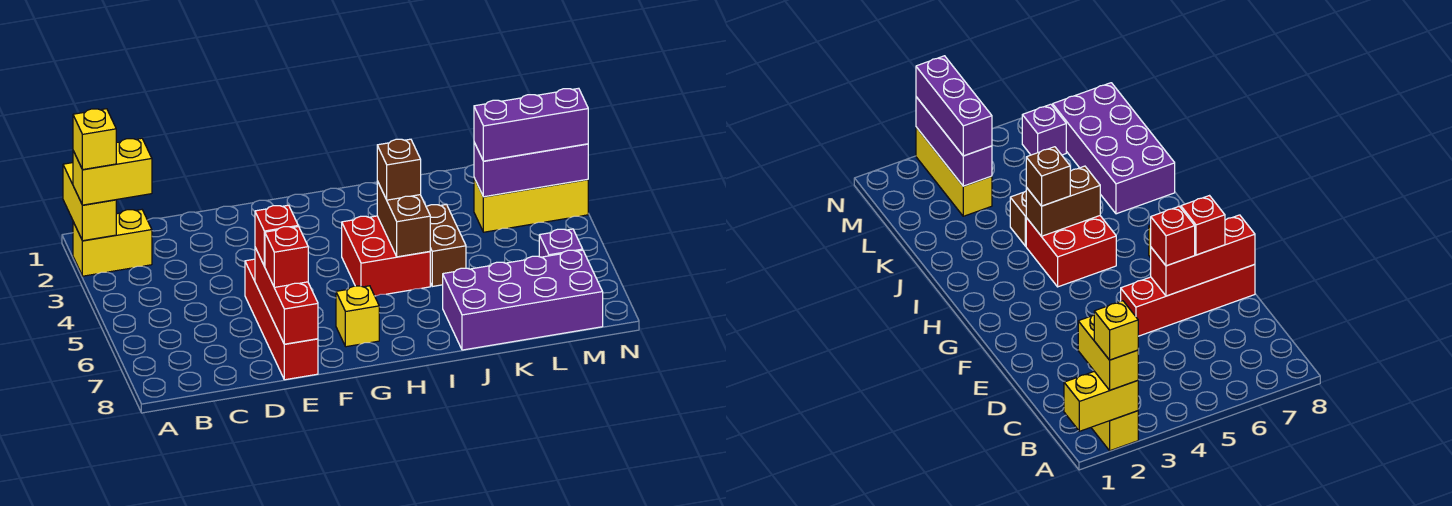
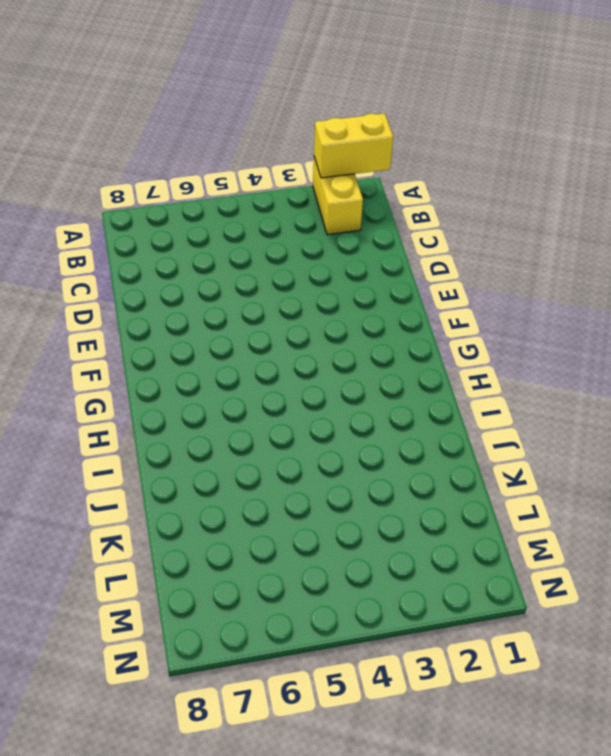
none -> red brick E5:E8 level 1
none -> yellow brick G7 level 1
none -> red brick H4:I5 level 1

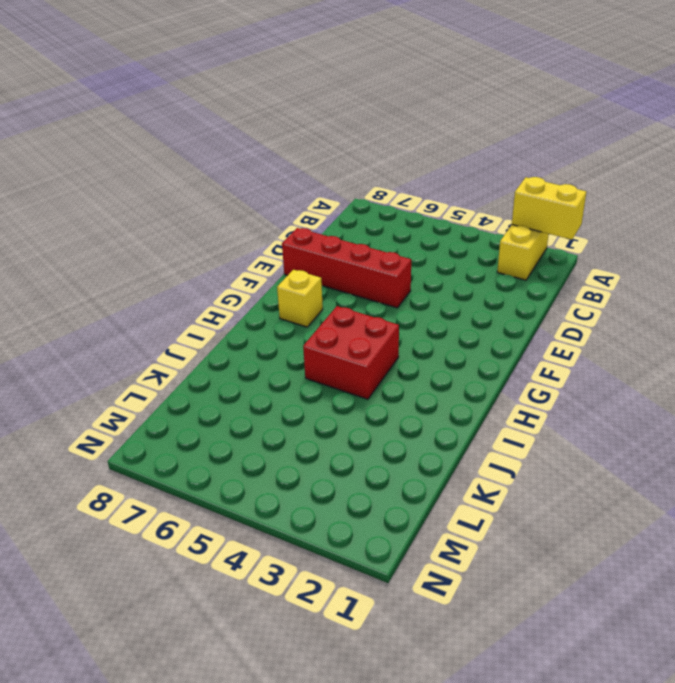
none -> brown brick J4:J5 level 1
none -> purple brick J7:M8 level 1
none -> yellow brick L3:N3 level 1

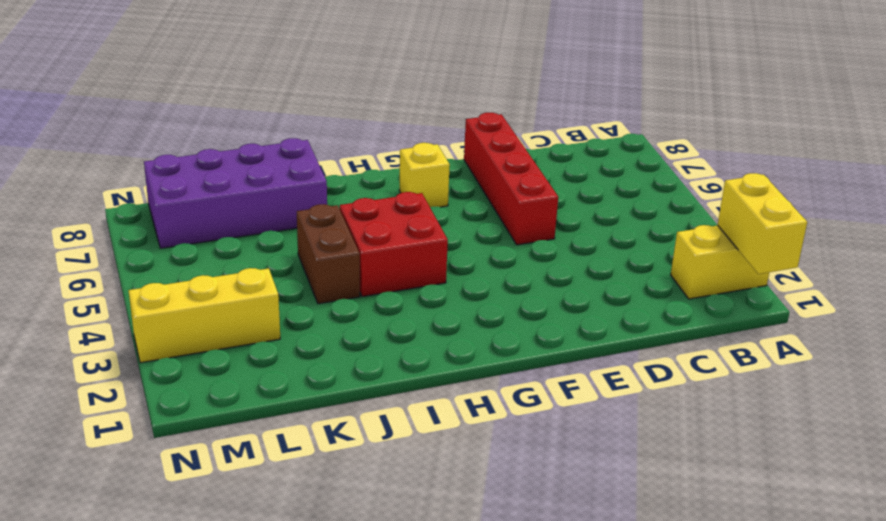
none -> purple brick M6 level 1
none -> red brick E6:E8 level 2
none -> brown brick I4:I5 level 2

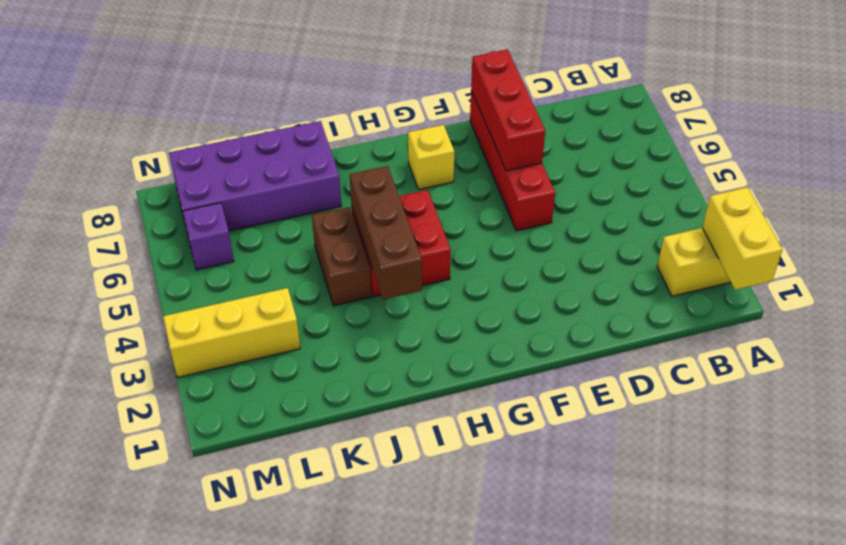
brown brick I3:I5 level 2 -> brown brick I4:I5 level 2
none -> purple brick L3:N3 level 2
none -> yellow brick A2:B2 level 3
none -> red brick E6 level 3

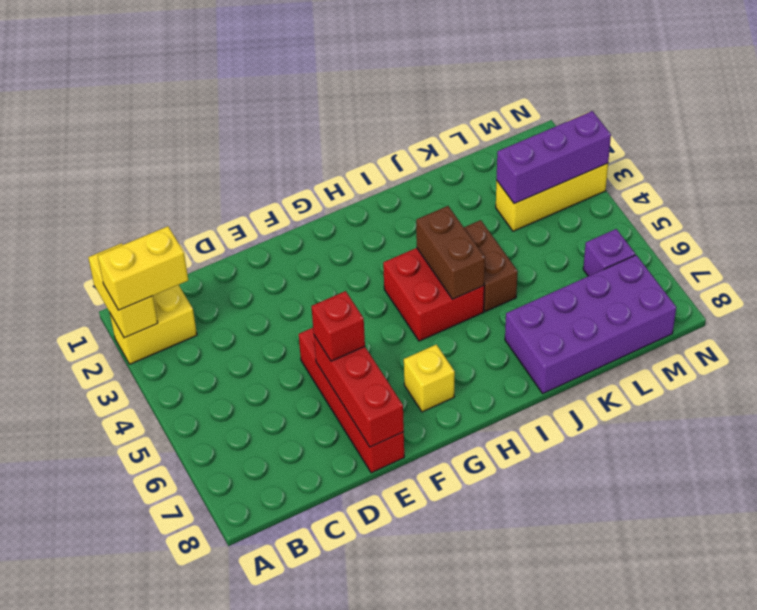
none -> red brick E7 level 3
none -> brown brick I4 level 3
none -> purple brick L3:N3 level 3

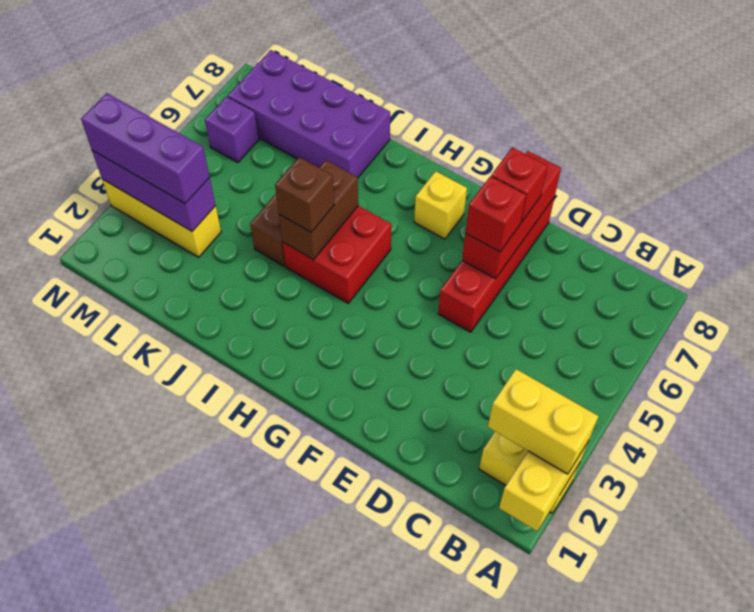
none -> yellow brick A2 level 4

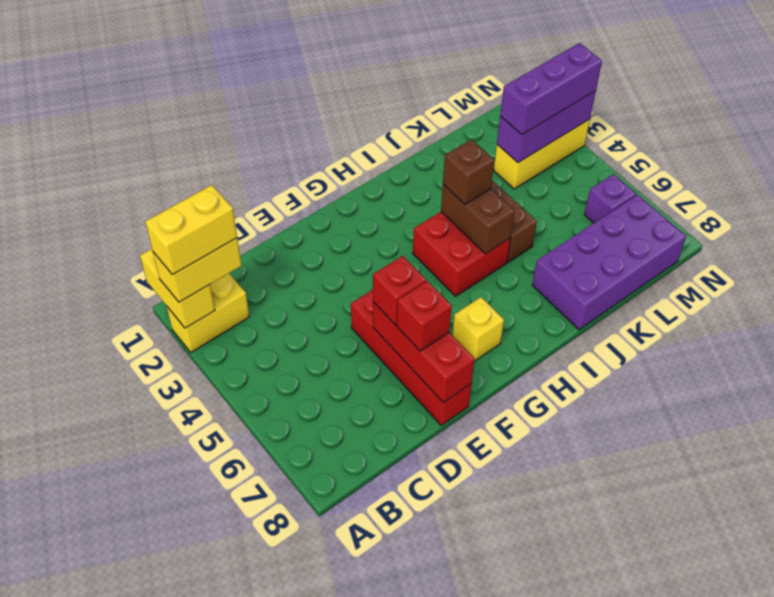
yellow brick A2:B2 level 4 -> yellow brick A2 level 4

